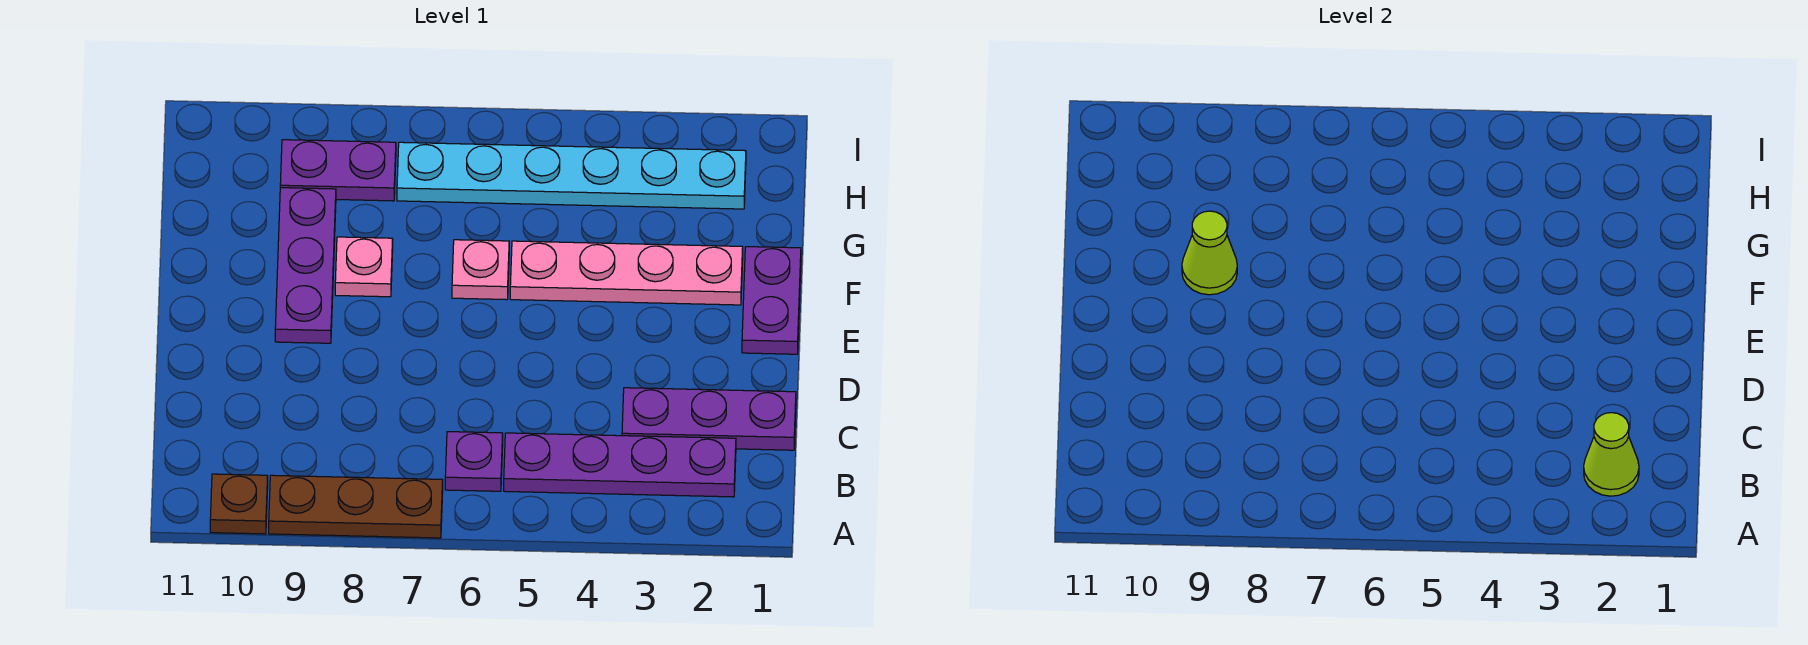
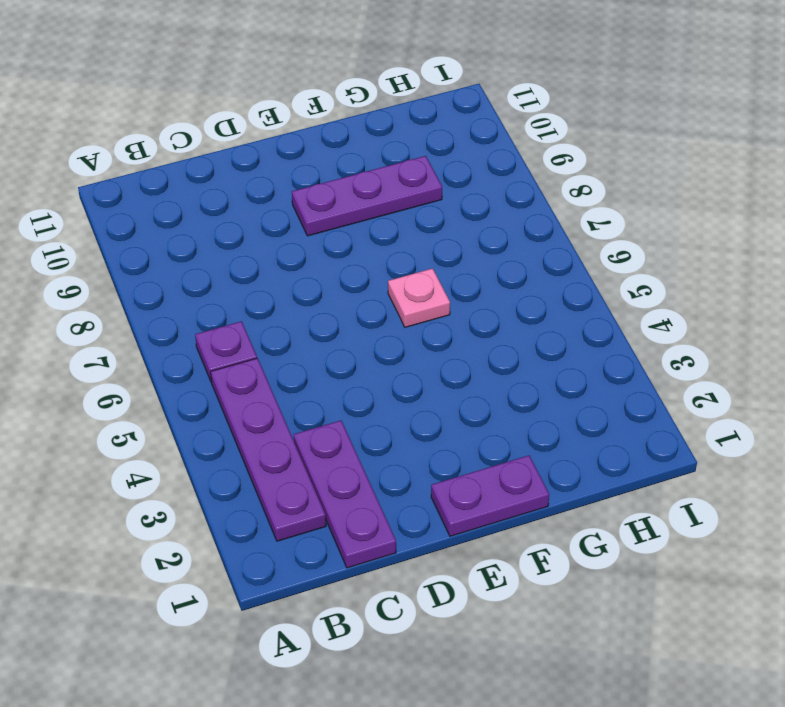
none -> brown plate A7:A9 level 1
none -> brown plate A10 level 1
none -> pink plate F2:F5 level 1

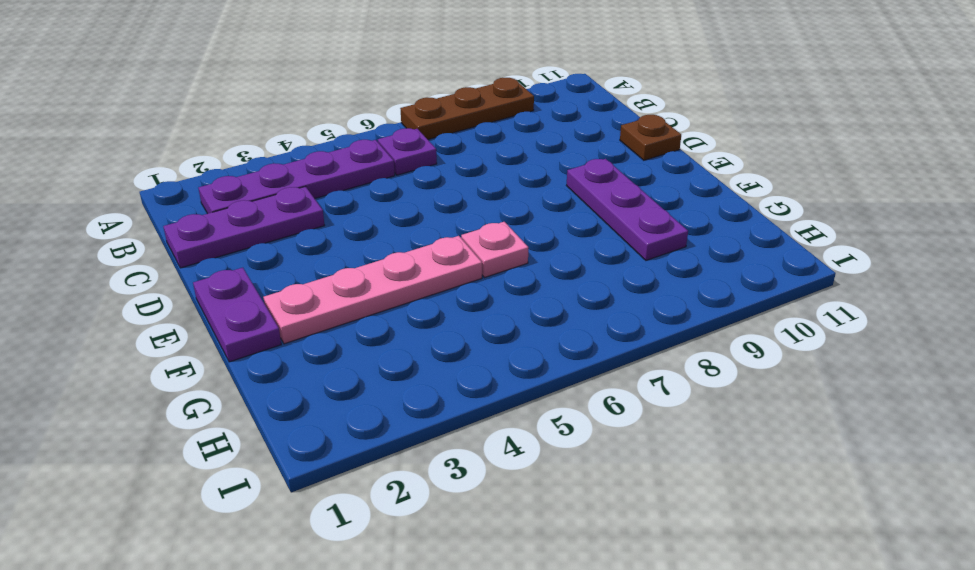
brown plate D11 level 1 -> brown plate A10 level 1
none -> pink plate F8 level 1
none -> cyan plate H2:H7 level 1
none -> purple plate H8:H9 level 1

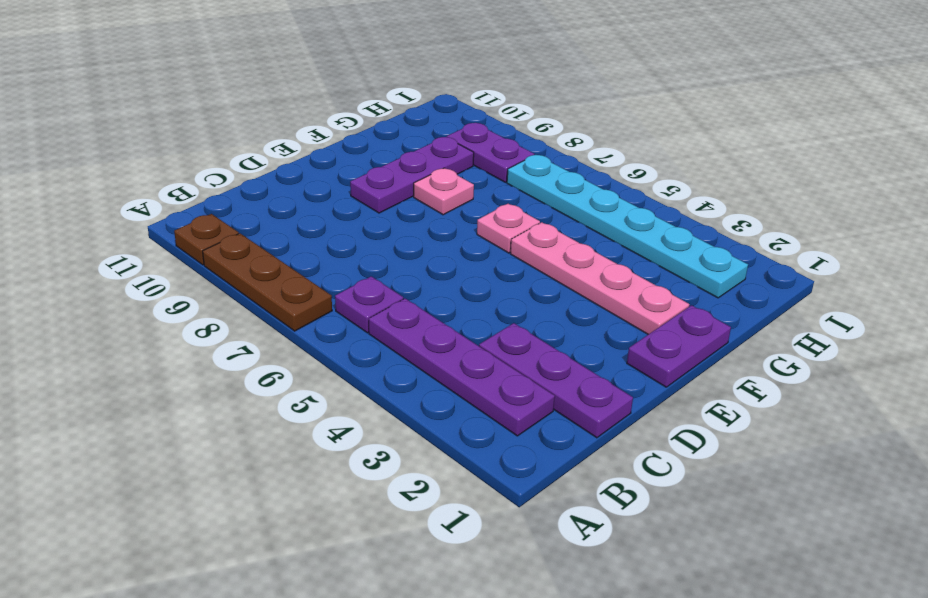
none -> lime cone B2 level 2
none -> lime cone F9 level 2

